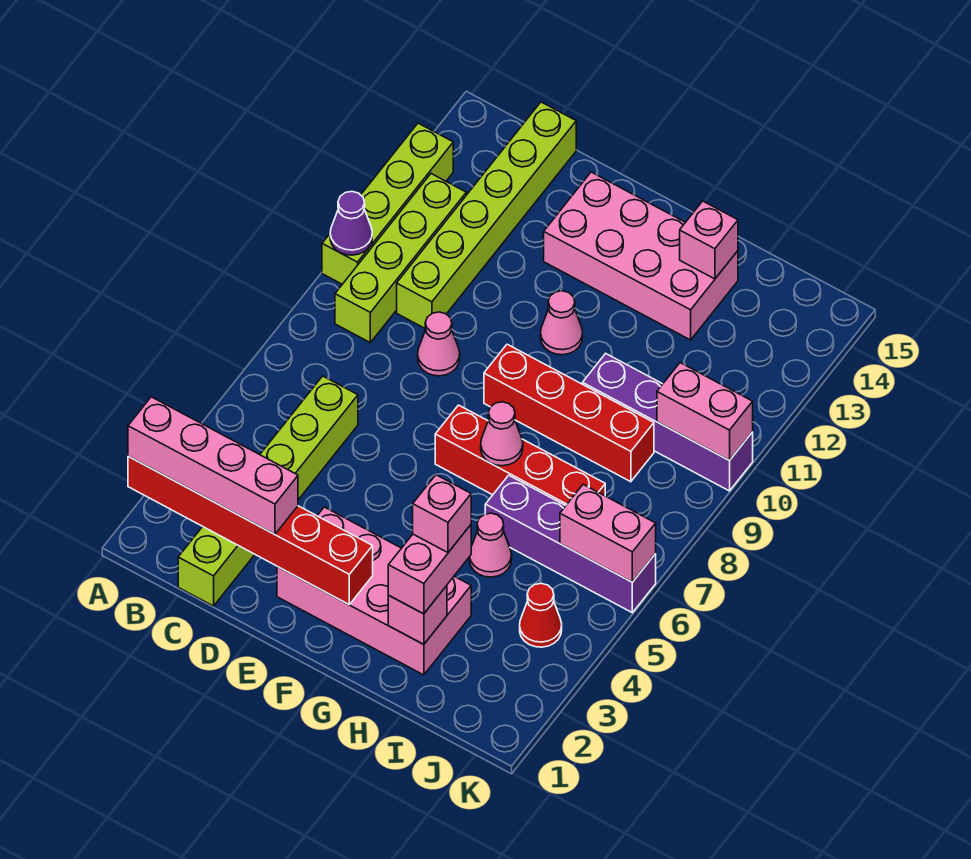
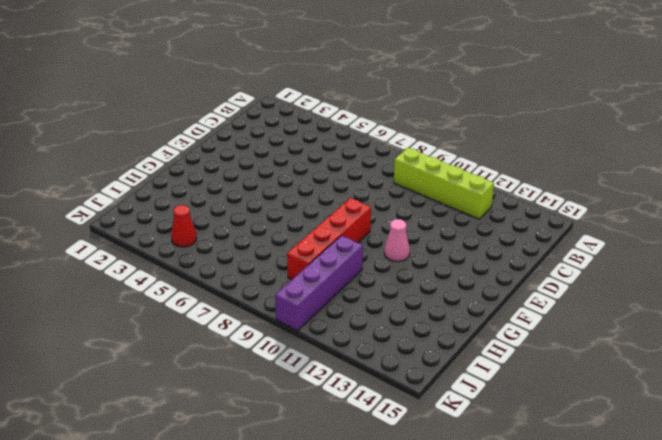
none -> lime brick A10:A13 level 1
none -> lime brick C1:C6 level 1
none -> lime brick C10:C15 level 1

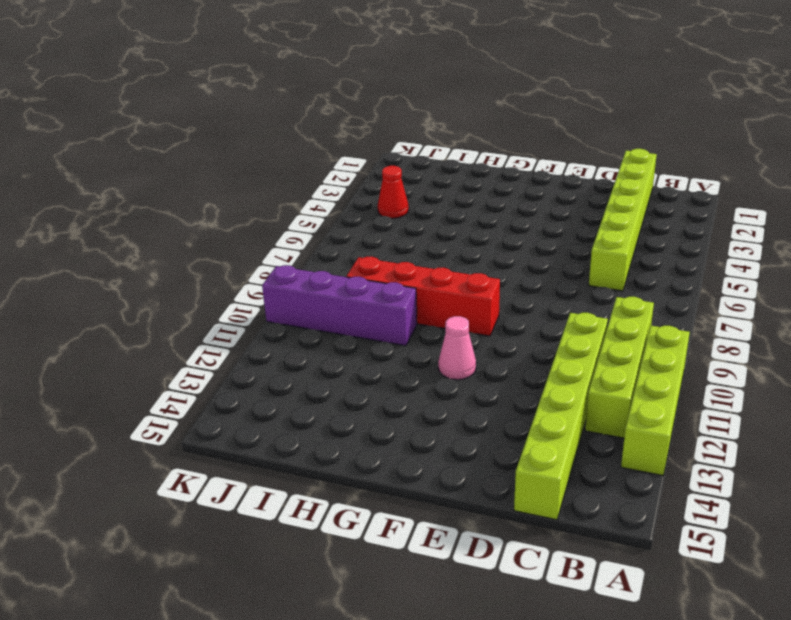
none -> pink cone D9 level 1
none -> pink brick E2:H3 level 1
none -> pink brick E13:H14 level 1

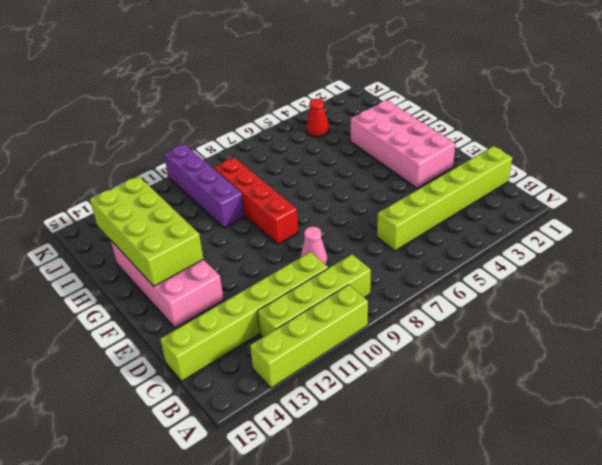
lime brick F13:I14 level 2 -> pink brick H14 level 2
none -> red brick F7:I7 level 1
none -> pink cone F11 level 1
none -> pink cone H5 level 1

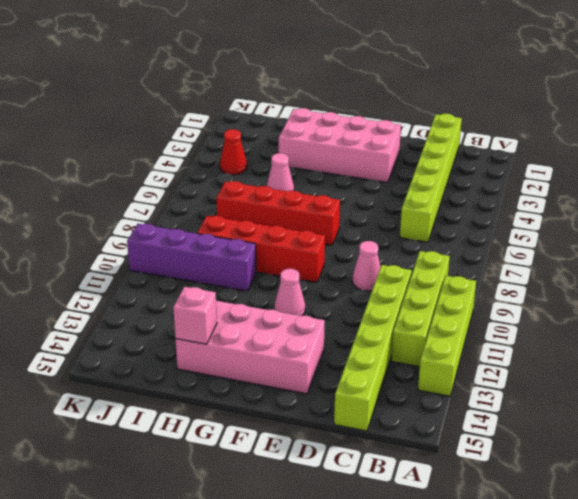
none -> purple brick H6:K6 level 1
none -> red brick A2:F2 level 2
none -> purple cone A10 level 2

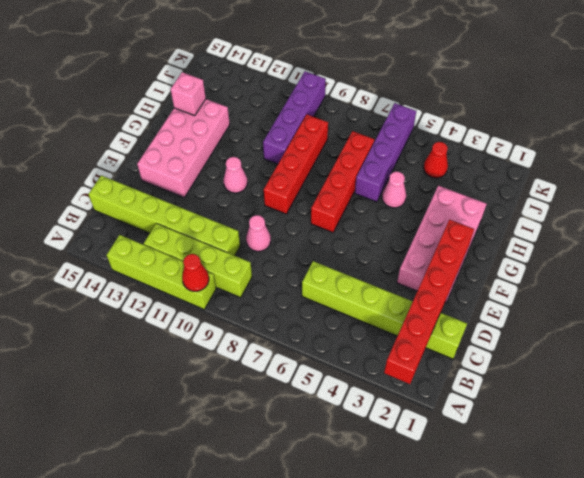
red cone A10 level 2 -> purple cone A10 level 2
none -> pink cone G7 level 2
none -> pink brick H2 level 2
none -> pink brick J6:K6 level 2

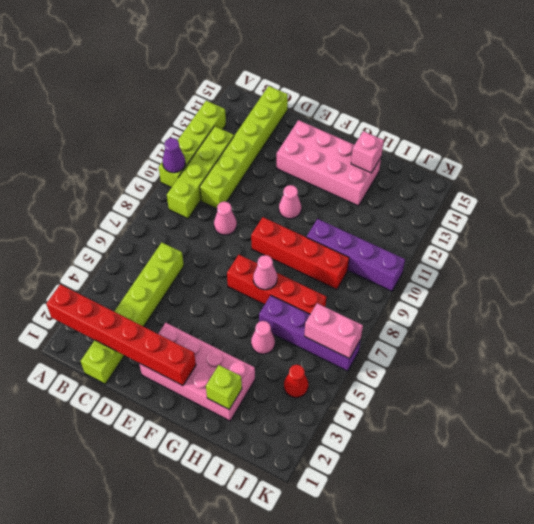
lime brick H2 level 2 -> pink brick H2 level 2
none -> pink brick J10:K10 level 2
none -> pink brick A2:D2 level 3
none -> pink brick H2:H3 level 3

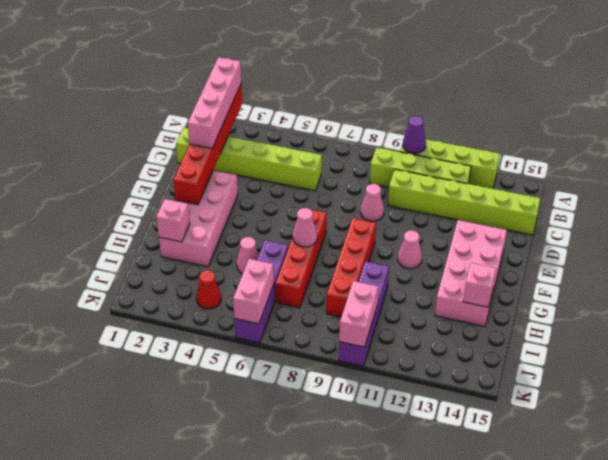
none -> pink brick H2:H3 level 3
none -> pink brick H3 level 4

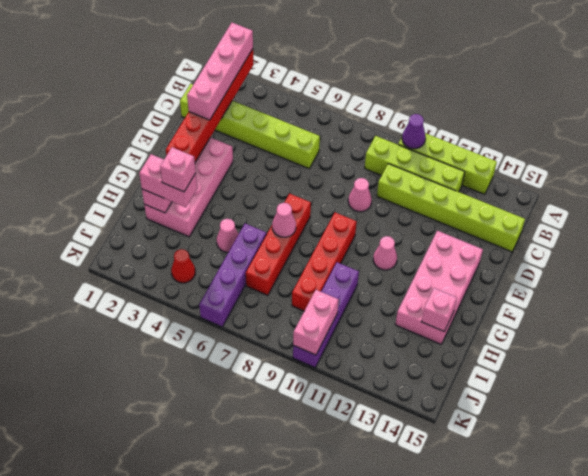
none -> pink brick J6:K6 level 2

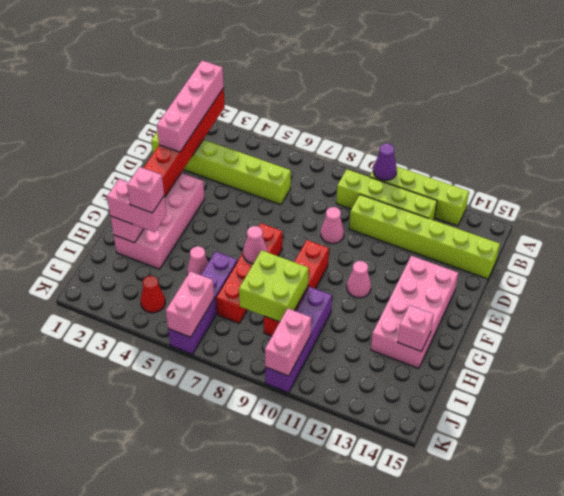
lime brick H8:I9 level 2 -> none

